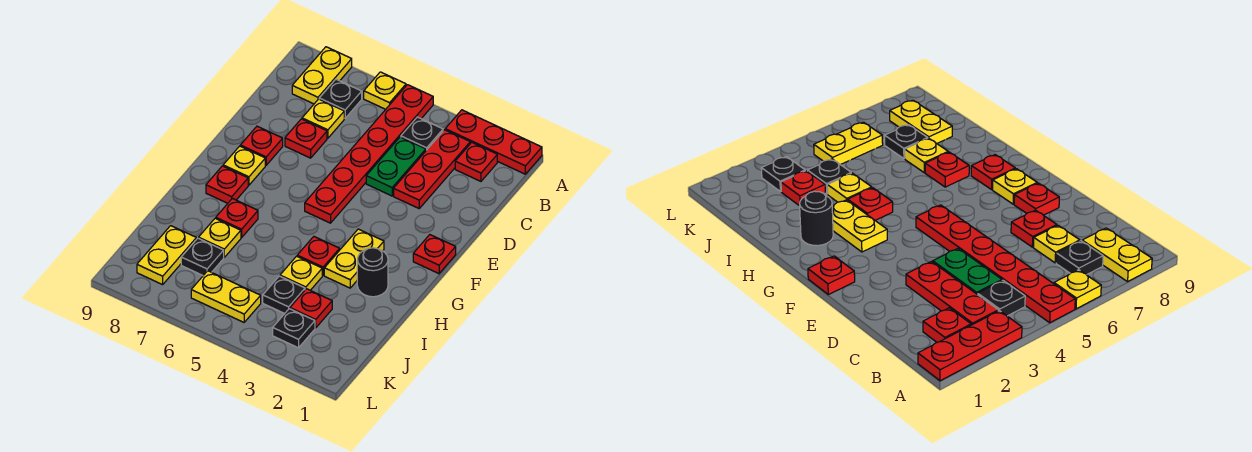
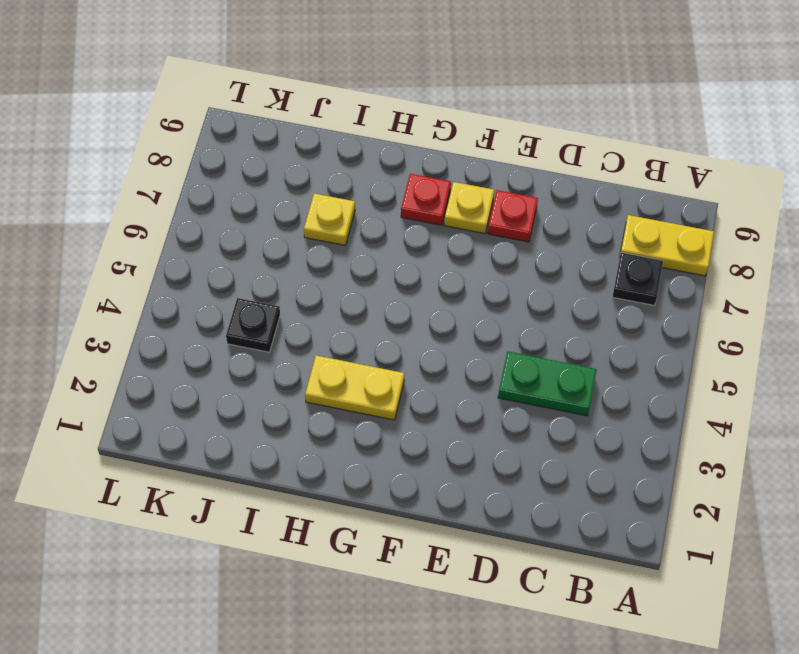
none -> red plate A1:A3 level 1
none -> red plate A5:F5 level 1
none -> yellow plate A6 level 1

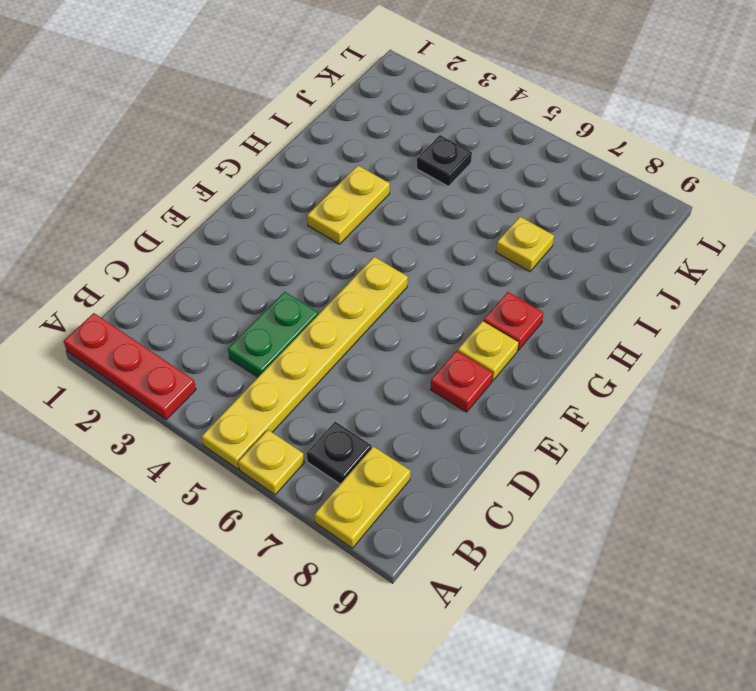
yellow plate A5:F5 level 1 -> red plate A5:F5 level 1
none -> red plate B2 level 1
none -> red plate B3:D3 level 1
none -> black plate B4 level 1

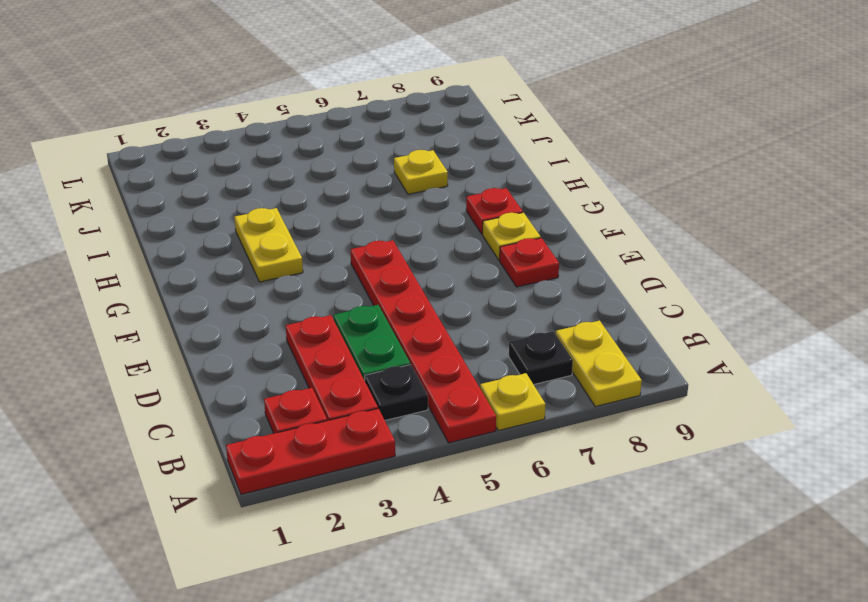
none -> yellow plate C7 level 1
none -> red plate D7 level 1
none -> red plate F1 level 1

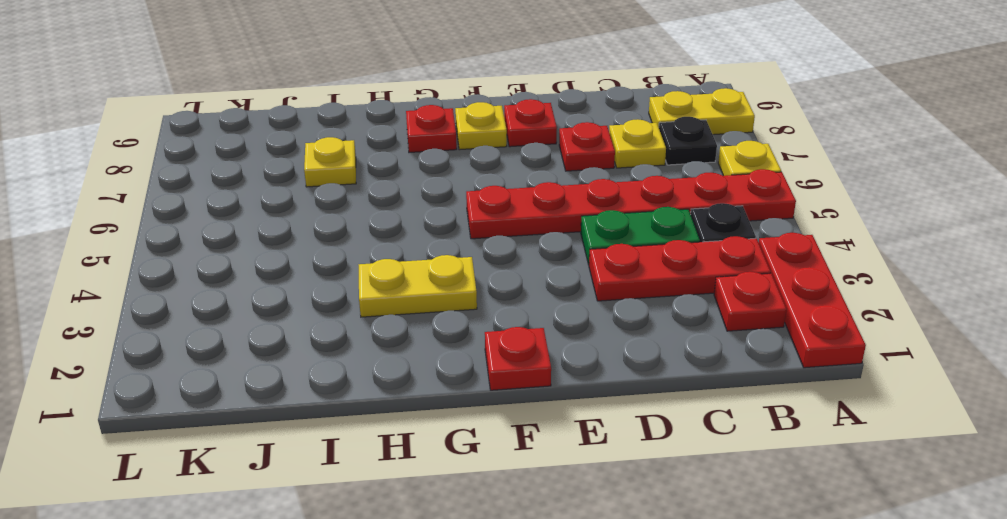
none -> black round brick H2 level 1
none -> red plate H4 level 1
none -> red plate H7 level 1

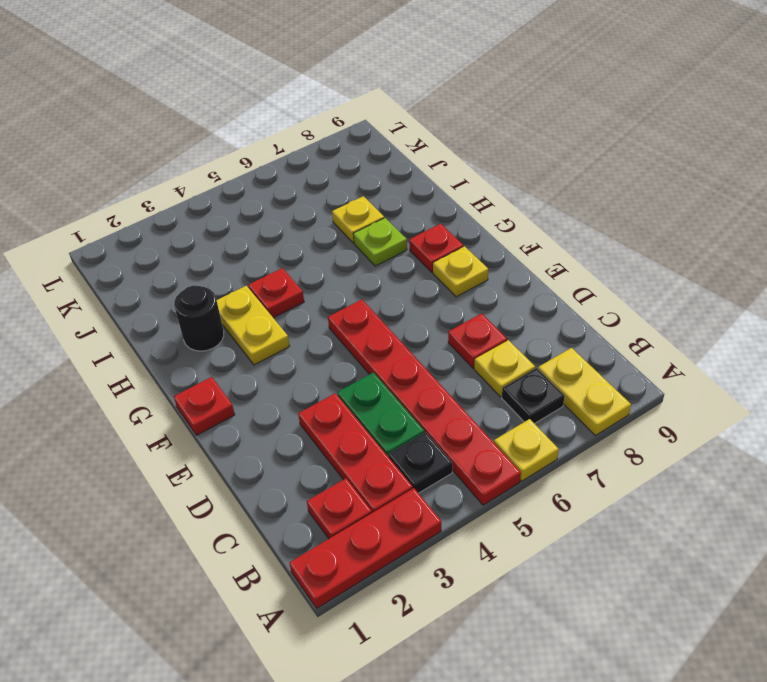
lime plate H7 level 1 -> red plate H7 level 1
none -> red plate E8 level 1
none -> yellow plate I4 level 1
none -> red plate J3 level 1

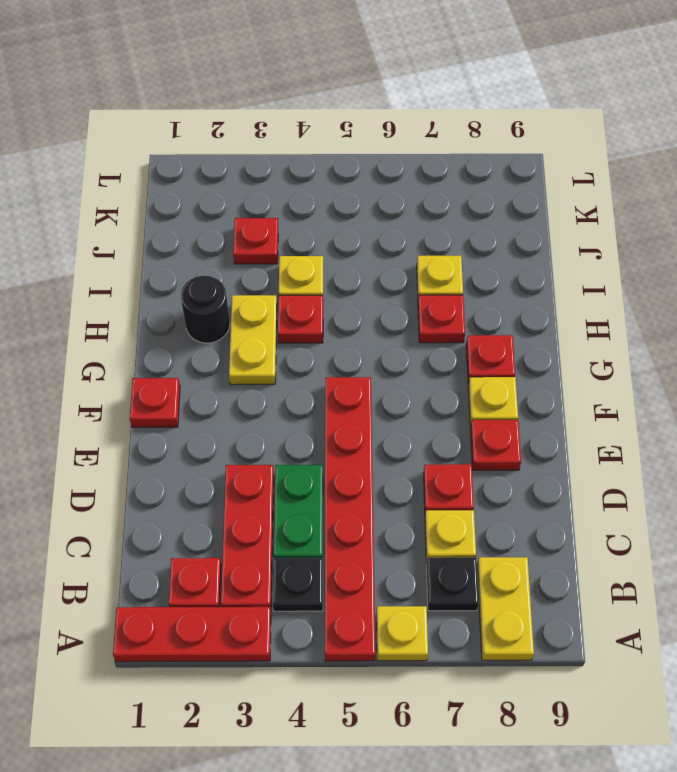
none -> black plate J4 level 1
none -> black plate J7 level 1
none -> yellow plate J8:K8 level 1

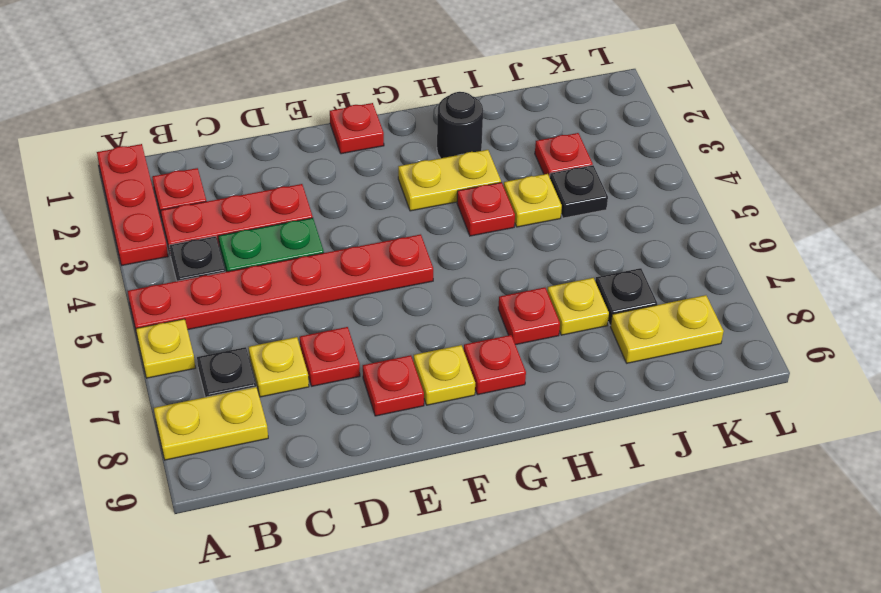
none -> black plate K3 level 1
none -> yellow plate K5:K6 level 1

